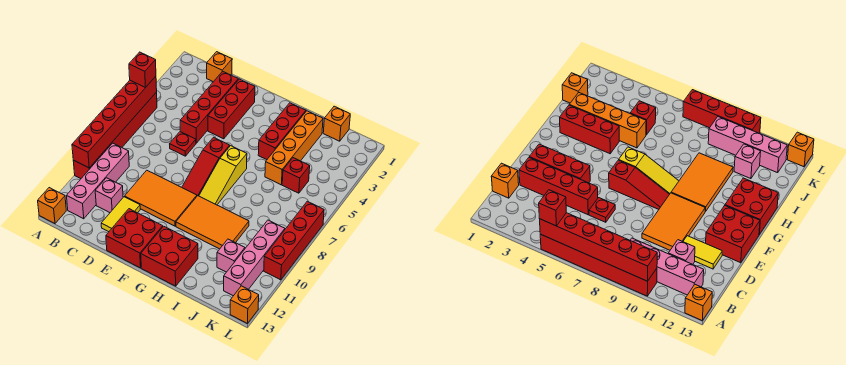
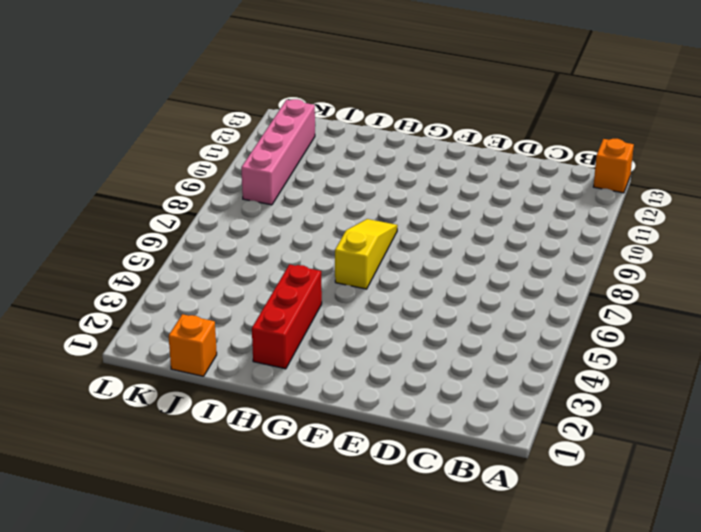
none -> red brick A5:A10 level 1
none -> pink brick B9:B12 level 1
none -> orange brick C1 level 1

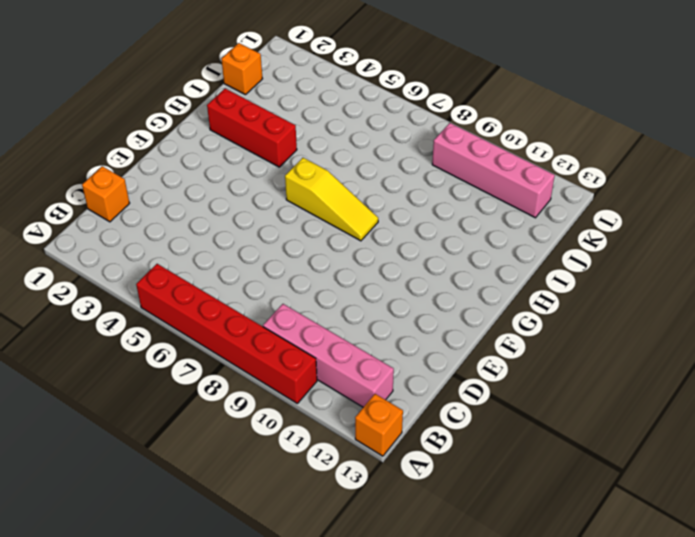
none -> pink brick C11 level 1
none -> red brick D2:D5 level 1
none -> red plate D6 level 1

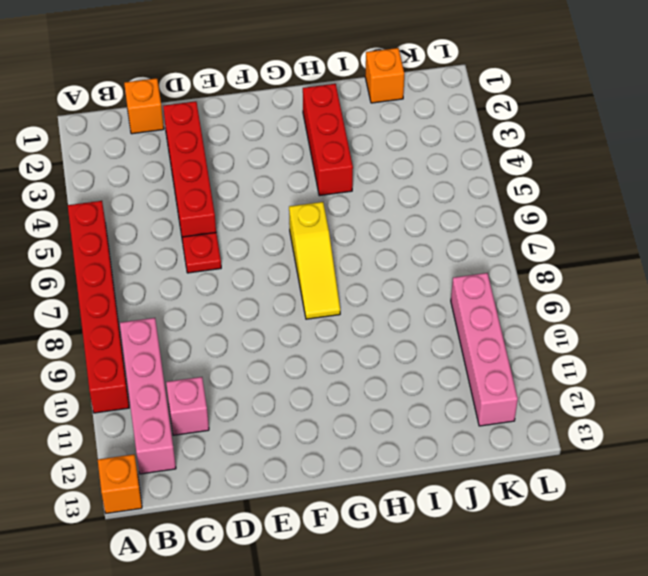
none -> orange tile D9:F10 level 1
none -> yellow tile D11:D12 level 1
none -> red brick E2:E4 level 1

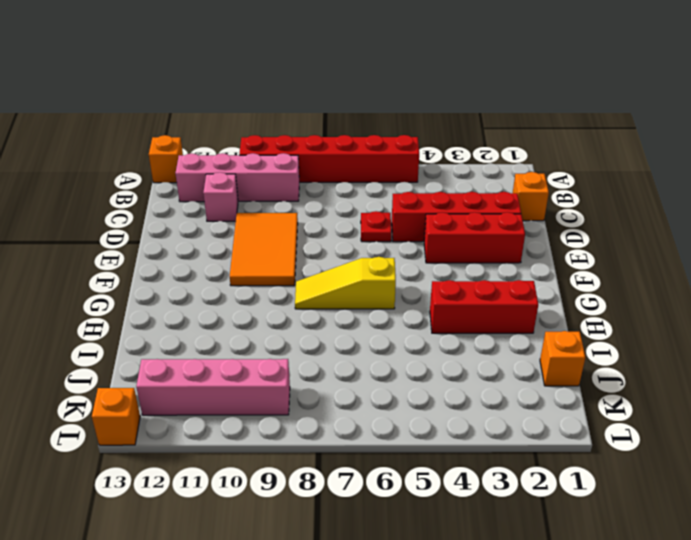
none -> yellow tile D11:D12 level 1
none -> red brick E12:F13 level 1
none -> red slope F6:F8 level 1 top 6

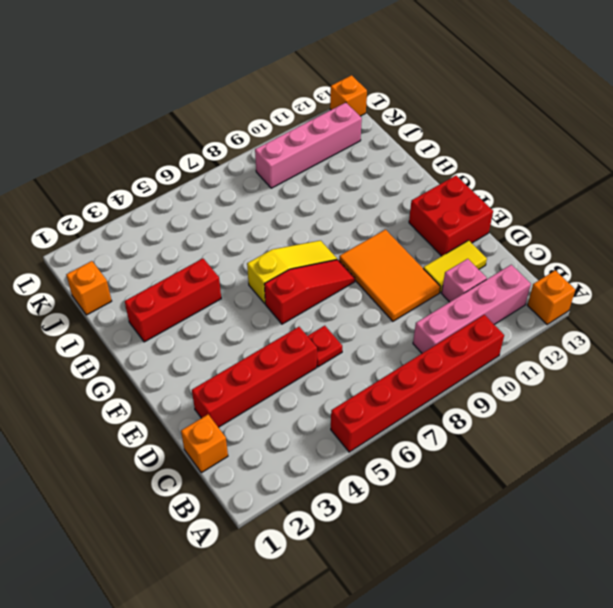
none -> red brick E2:E4 level 1
none -> orange tile G9:I10 level 1
none -> red brick G12:H13 level 1

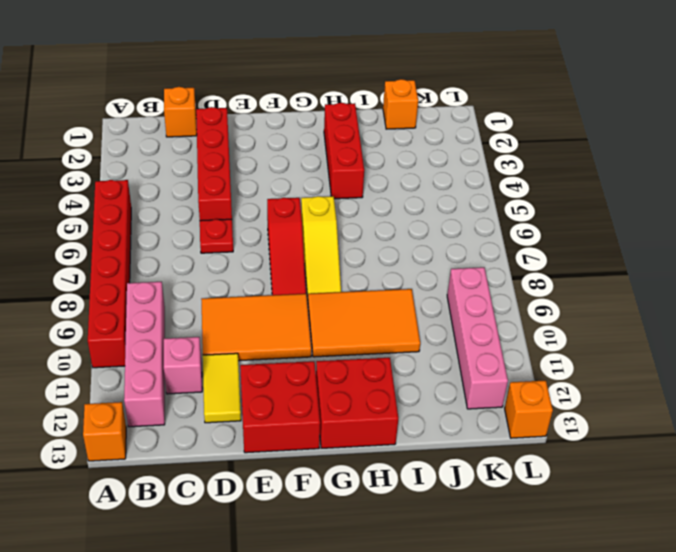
none -> red brick E2:E4 level 1
none -> orange brick I2:I5 level 1
none -> red brick J5 level 1

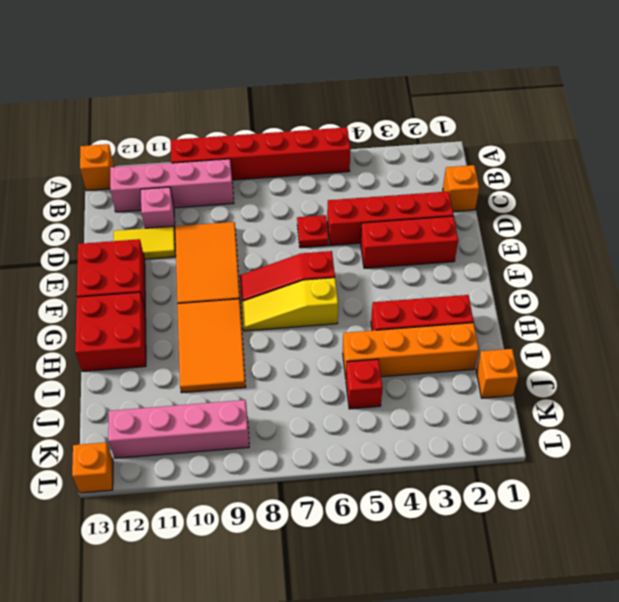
none -> pink brick J11 level 1
none -> red brick L7:L10 level 1
none -> red brick A5:A10 level 2

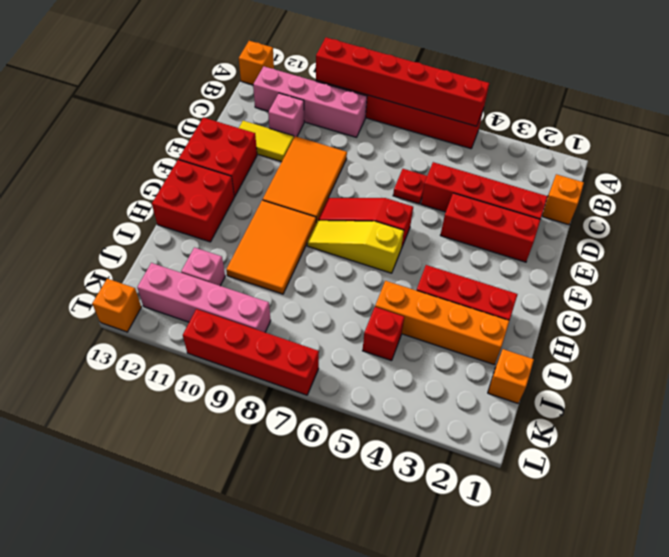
none -> red brick A5 level 3

